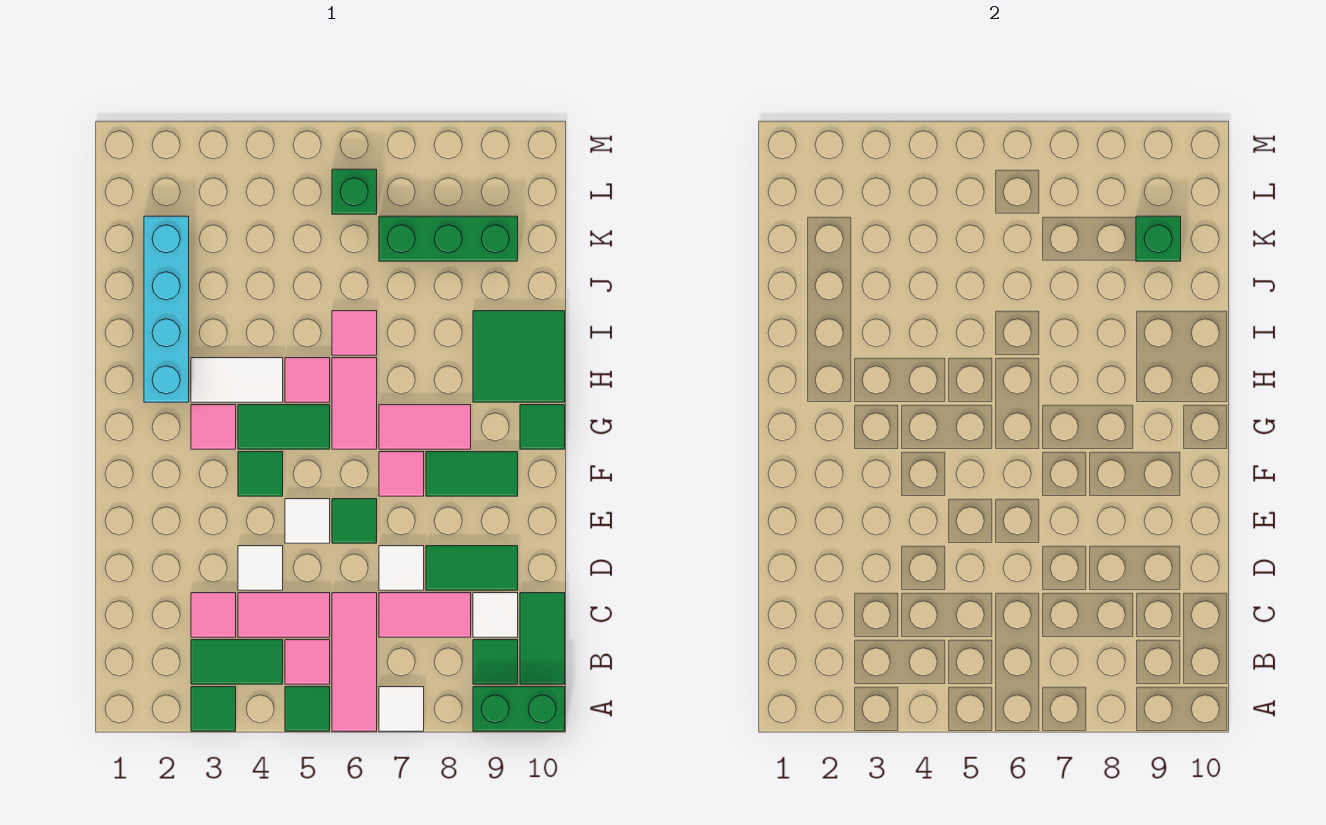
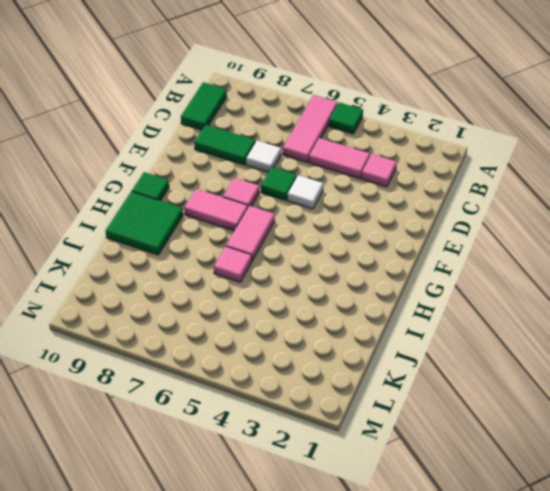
none -> green tile A3 level 1
none -> white tile A7 level 1
none -> green brick A9:A10 level 1
none -> green tile B3:B4 level 1

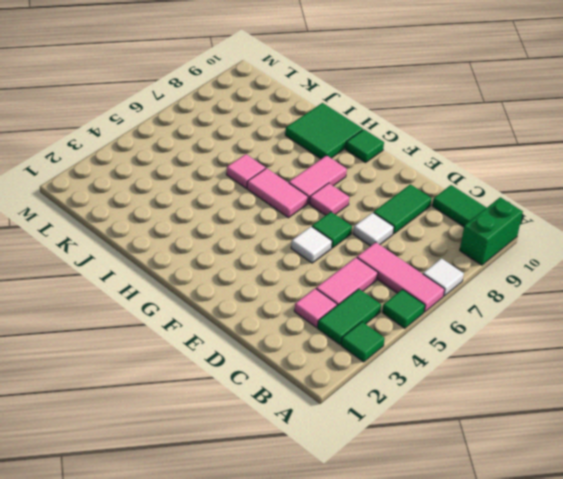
none -> pink tile B5 level 1
none -> green tile B9 level 1
none -> pink tile C7:C8 level 1
none -> white tile C9 level 1

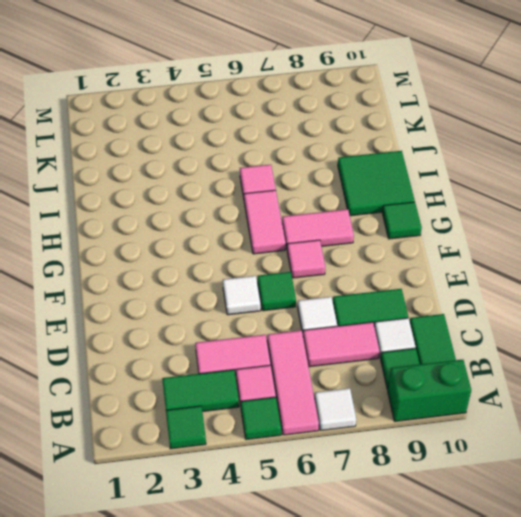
none -> pink tile C3 level 1
none -> white tile D4 level 1
none -> green tile F4 level 1
none -> green tile F8:F9 level 1

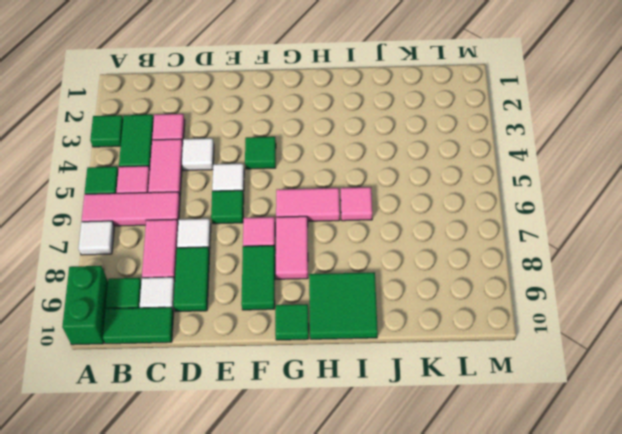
none -> pink tile G3 level 1
none -> green tile G4:G5 level 1
none -> cyan brick H2:K2 level 1
none -> white tile H3:H4 level 1

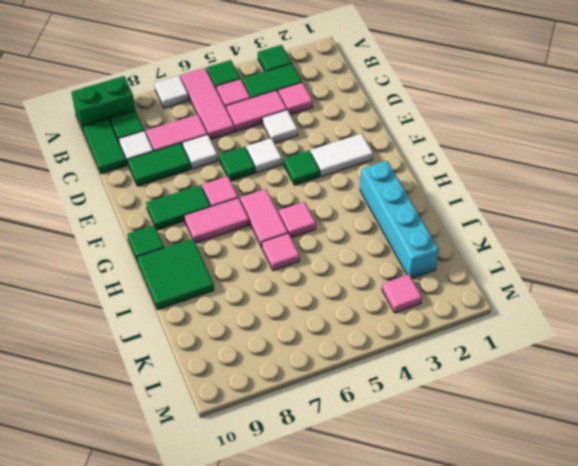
white tile F2:F3 level 1 -> white tile H3:H4 level 1
pink tile L3 level 1 -> pink tile G3 level 1
none -> green tile G4:G5 level 1
none -> green brick K7:K9 level 1
none -> green brick L6 level 1
none -> green brick K9 level 2

